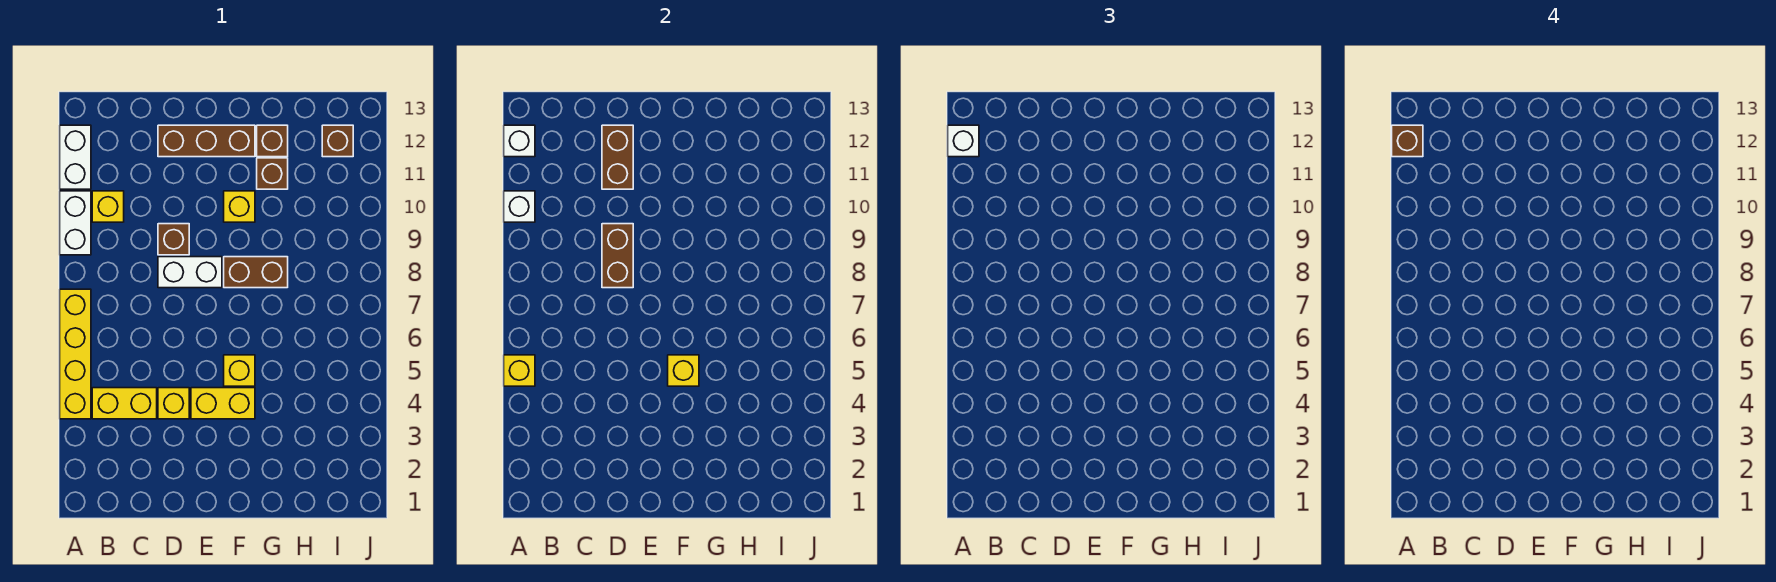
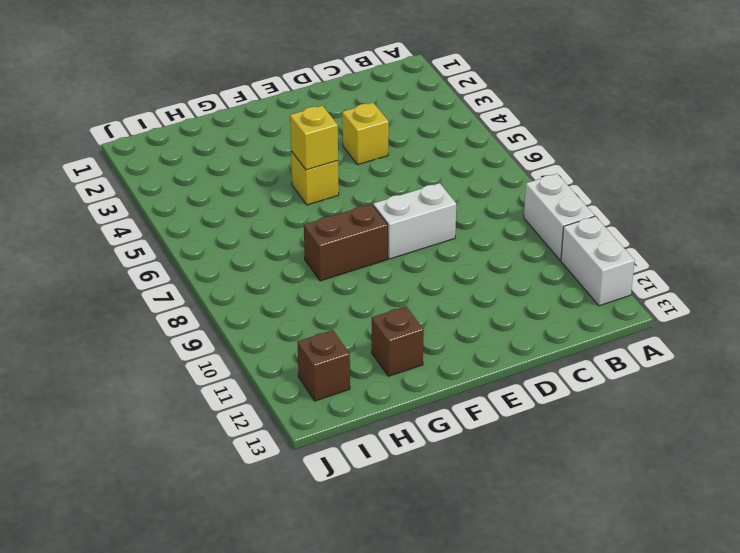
none -> yellow brick A4:A7 level 1
none -> yellow brick B4:C4 level 1
none -> yellow brick B10 level 1

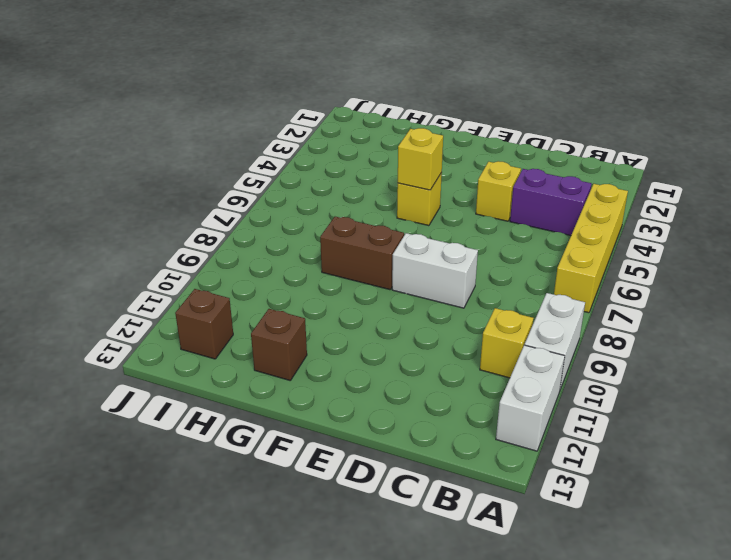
purple brick B4:C4 level 1 -> yellow brick B4:C4 level 1
none -> brown brick D9 level 1
none -> brown brick D12:F12 level 1
none -> yellow brick E4:F4 level 1

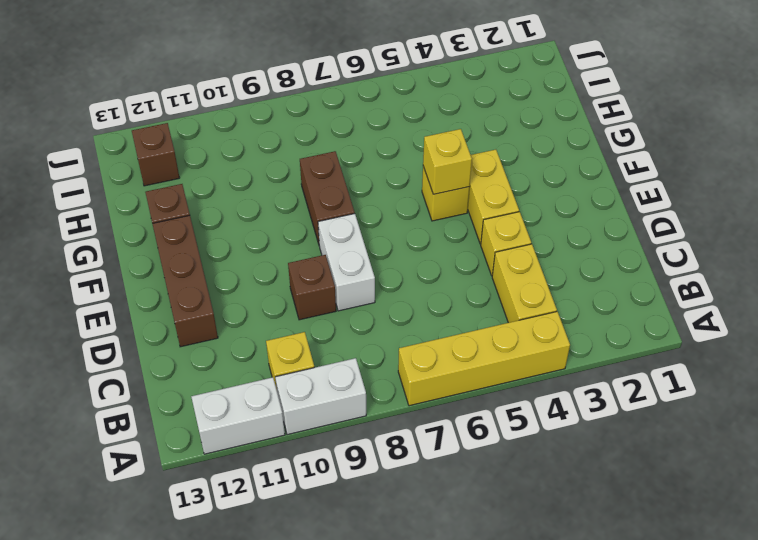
none -> yellow brick F10 level 1
none -> brown brick G11 level 1
none -> yellow brick A5 level 2

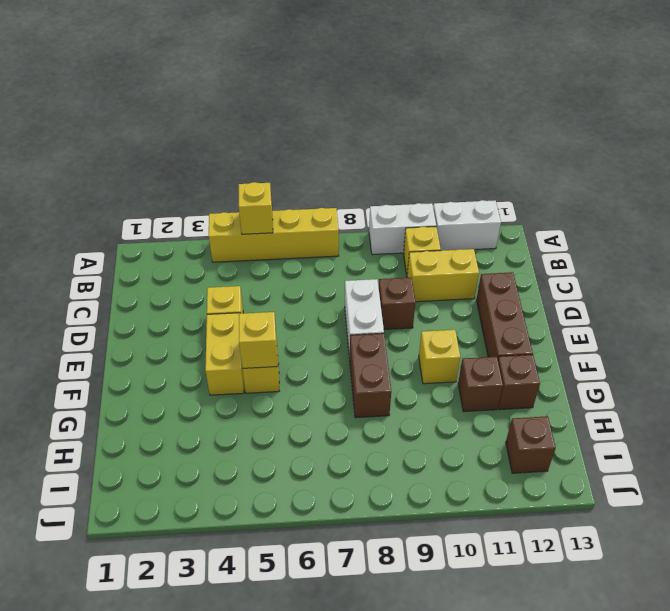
yellow brick C10:C11 level 1 -> yellow brick B4:C4 level 1
none -> white brick A10 level 2
none -> white brick A12 level 2
none -> brown brick D8:D9 level 2

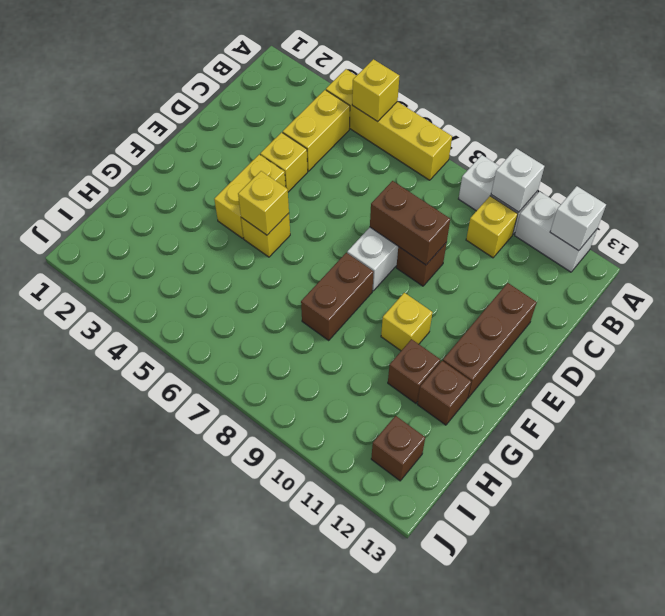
none -> brown brick D11:D12 level 2
none -> white brick A12 level 3
none -> brown brick A12 level 4

